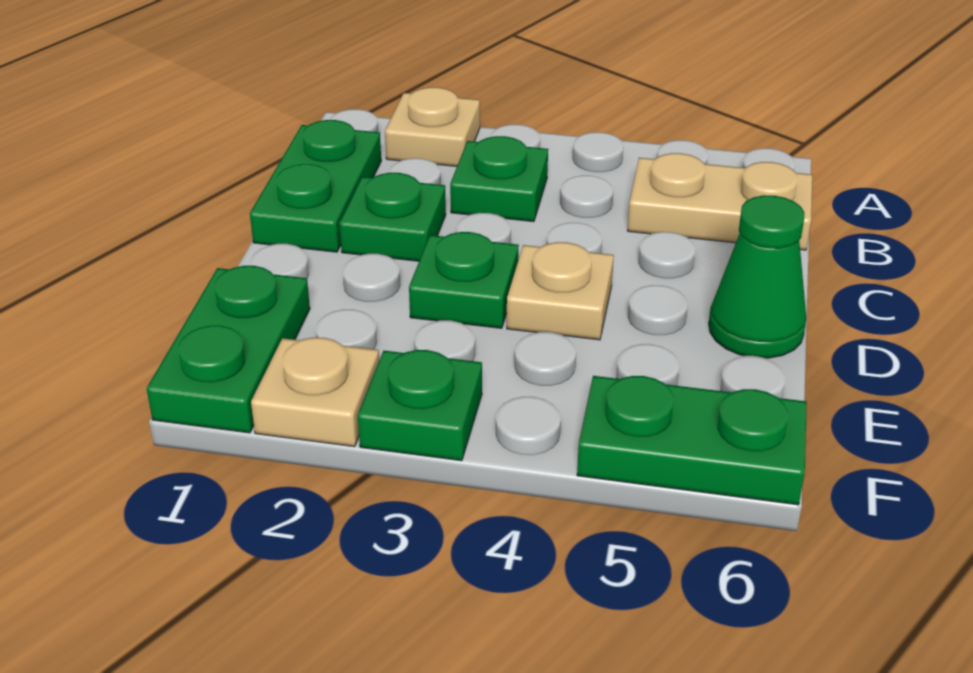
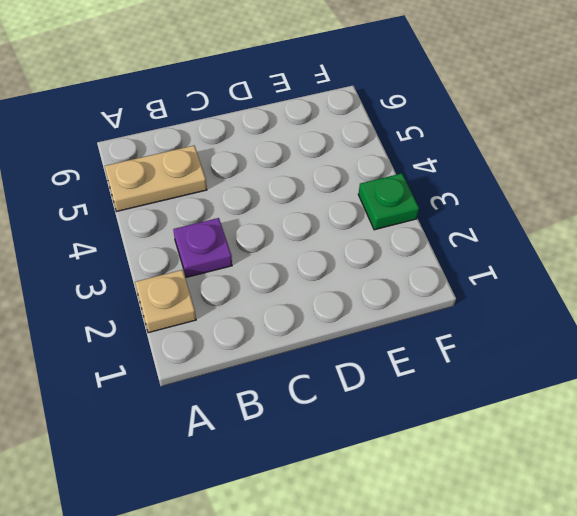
tan plate A5:B5 level 1 -> tan plate B5:B6 level 1
purple plate B3 level 1 -> green plate B3 level 1
none -> green plate B1:C1 level 1
none -> green plate C2 level 1
none -> green plate D3 level 1

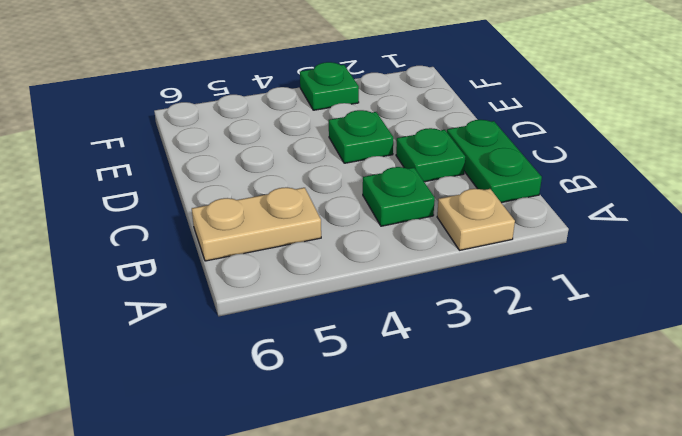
none -> tan plate D4 level 1
none -> green cone D6 level 1
none -> green plate E1:F1 level 1

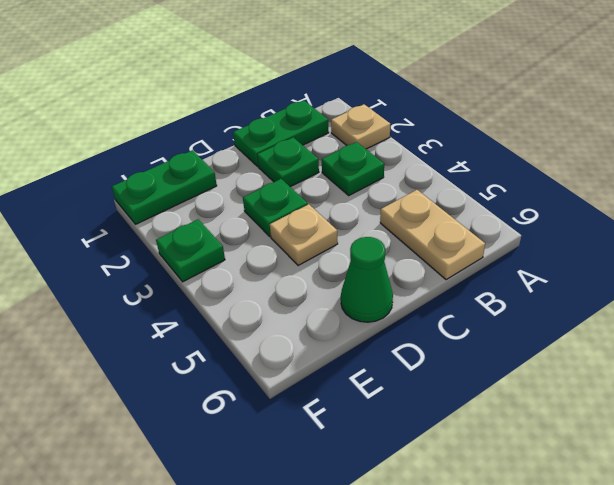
none -> tan plate F2 level 1
none -> green plate F5:F6 level 1

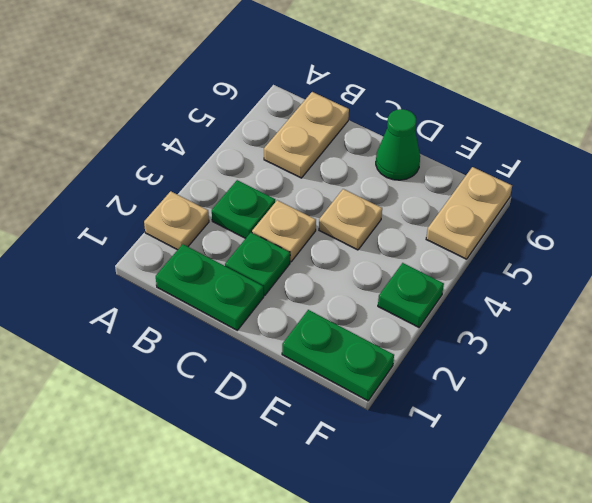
tan plate C3 level 1 -> tan plate F2 level 1
tan plate F5:F6 level 1 -> green plate F5:F6 level 1
none -> green plate D3 level 1

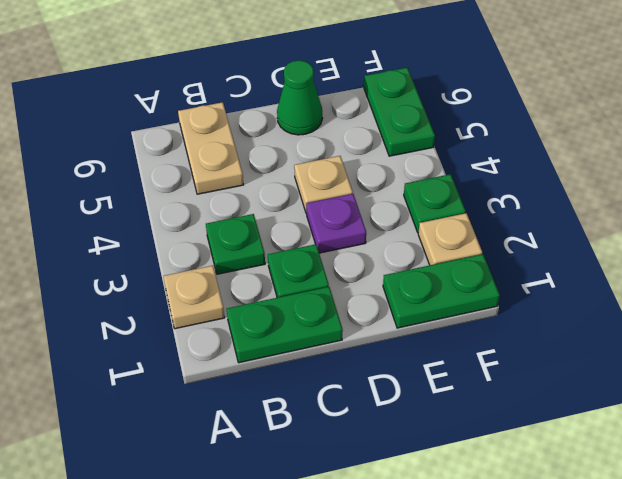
purple plate D3 level 1 -> green plate D3 level 1

